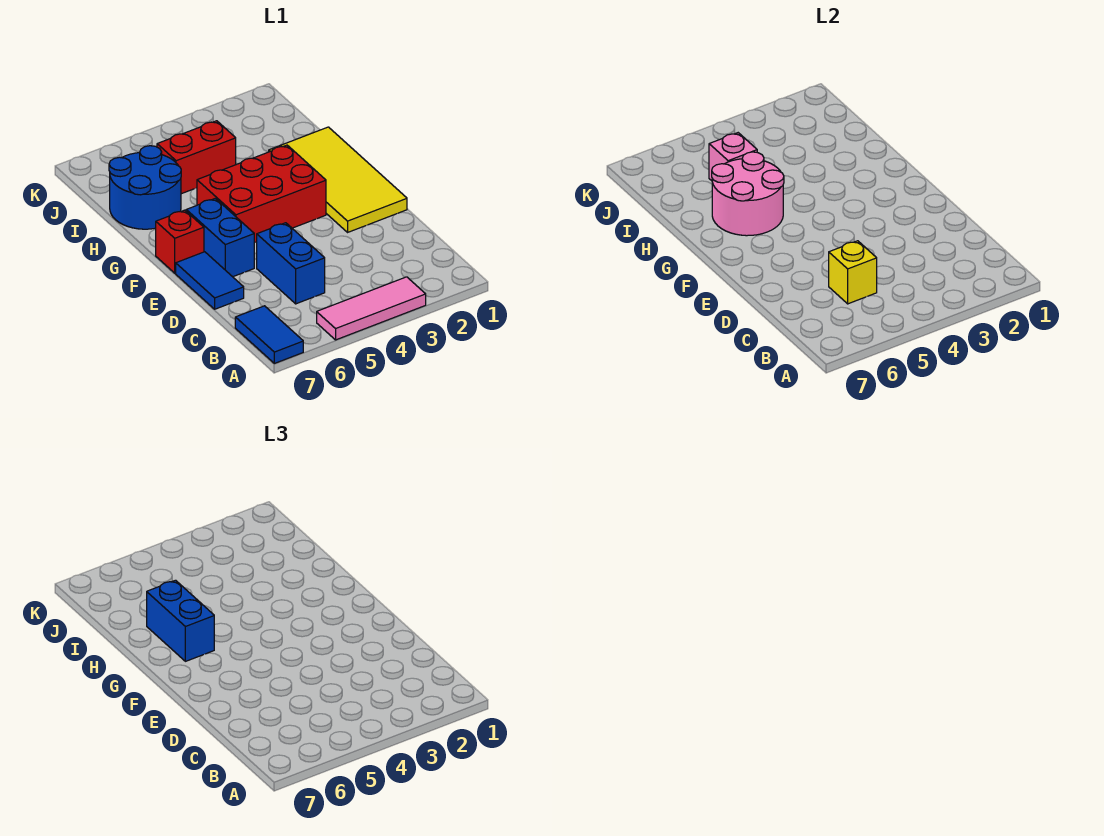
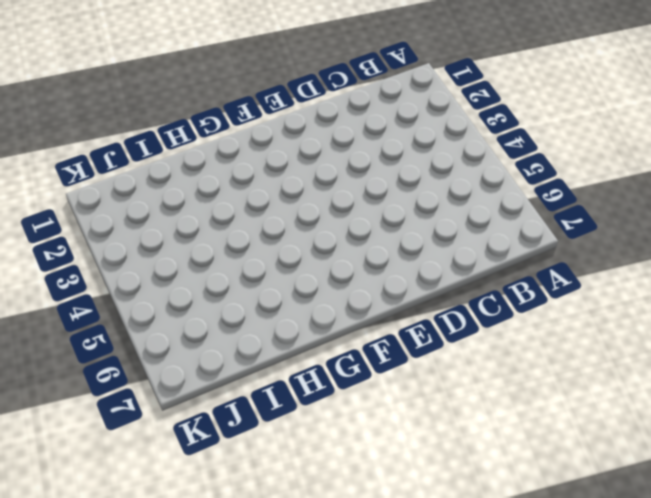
none -> pink tile A3:A5 level 1
none -> blue tile A7:B7 level 1
none -> blue brick C5:D5 level 1

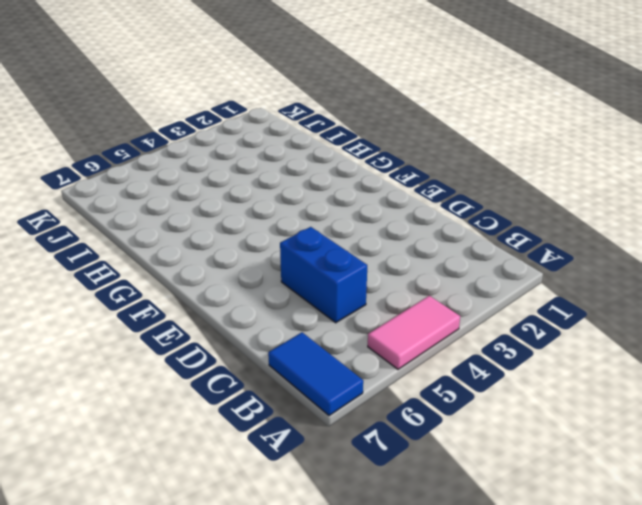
pink tile A4:A5 level 1 -> pink tile A3:A5 level 1
none -> blue tile D7:E7 level 1
none -> yellow tile E1:H2 level 1
none -> blue brick E6:F6 level 1

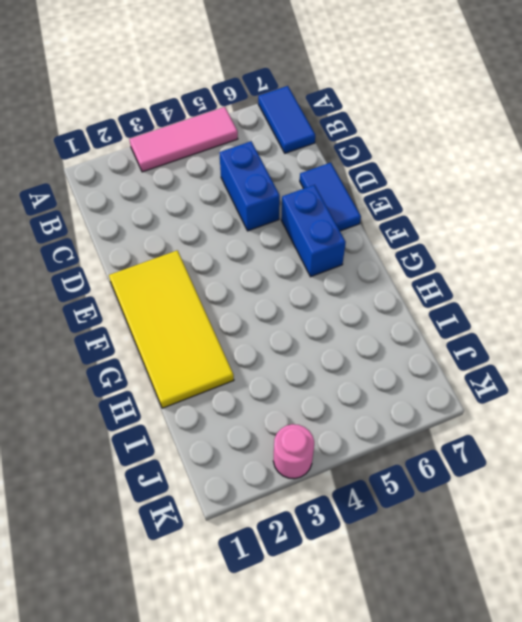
pink round brick K3 level 1 -> none
none -> red brick F3:G5 level 1
none -> red brick F7 level 1
none -> blue round brick H6:I7 level 1

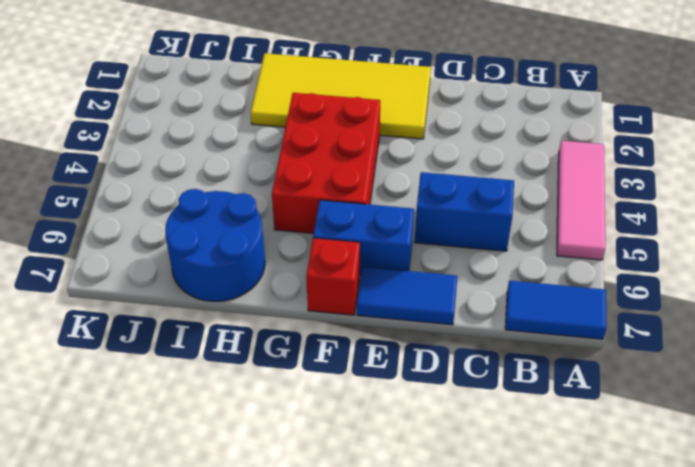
none -> red brick I4:I5 level 1
none -> yellow brick C5 level 2
none -> pink round brick G5:H6 level 2

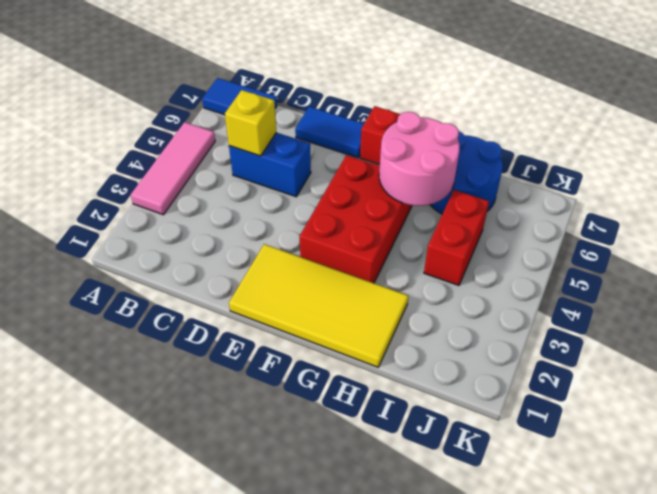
none -> blue brick E6:F6 level 1
none -> pink brick I5 level 2
none -> blue brick G6:H6 level 3

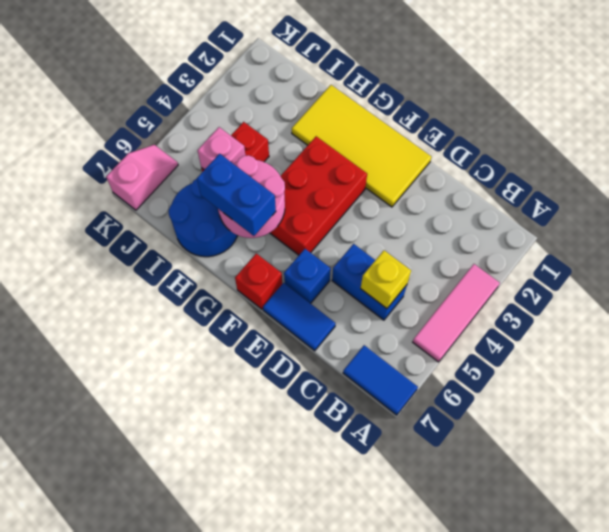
blue brick E6 level 1 -> blue brick E6:F6 level 1
pink slope K6:K7 level 1 top 7 -> none

